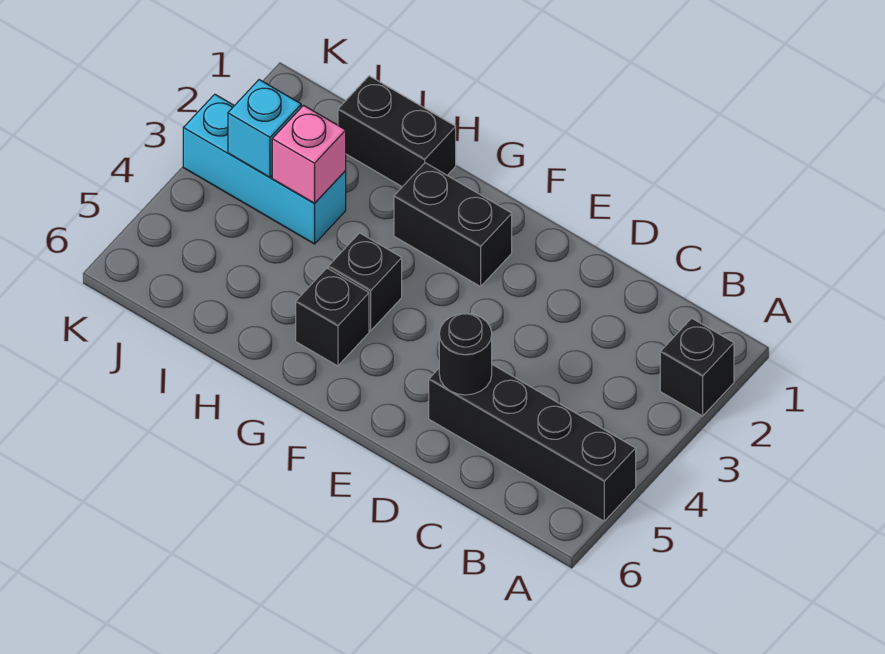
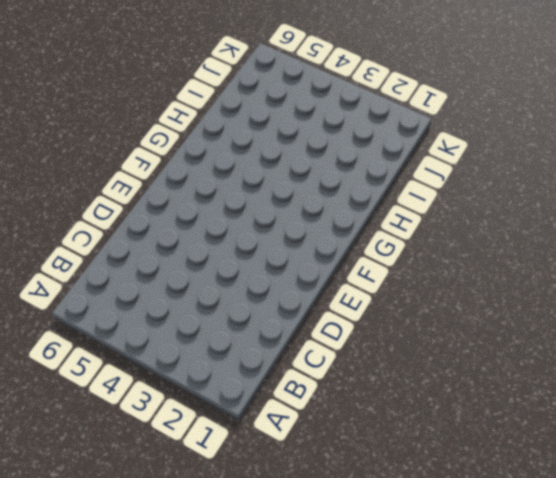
none -> black brick A2 level 1
none -> black brick A5:D5 level 1

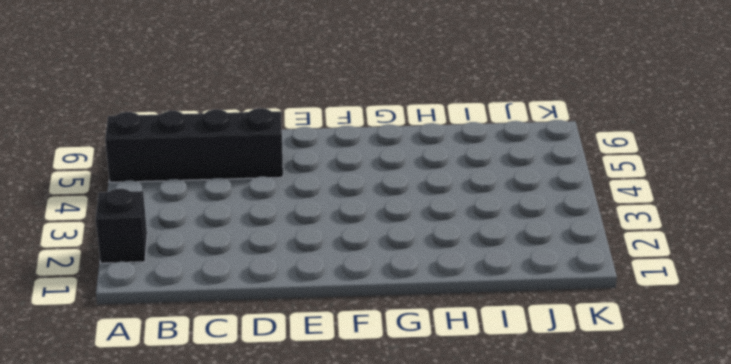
none -> black brick F2:G2 level 1
none -> black brick G4 level 1

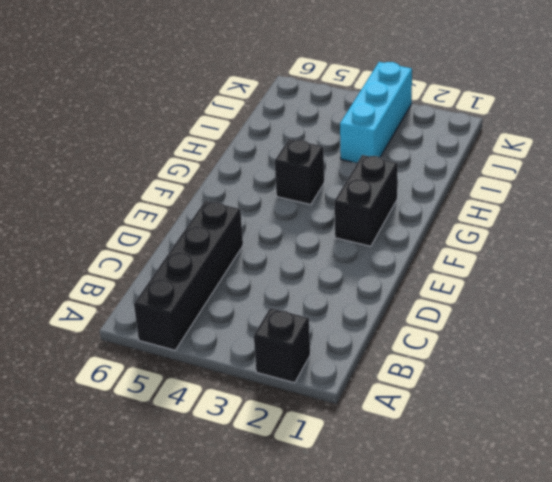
none -> black brick G5 level 1
none -> black brick H1:I1 level 1

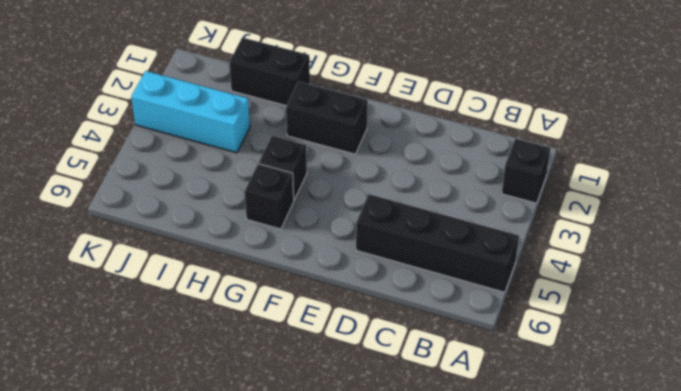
none -> black round brick D5 level 2
none -> pink brick I3 level 2

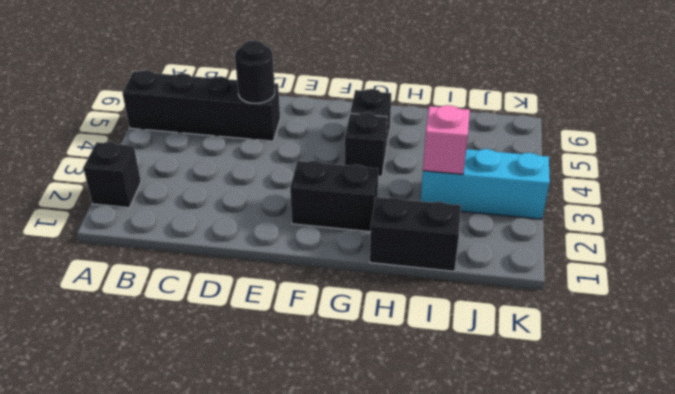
none -> cyan brick J3 level 2

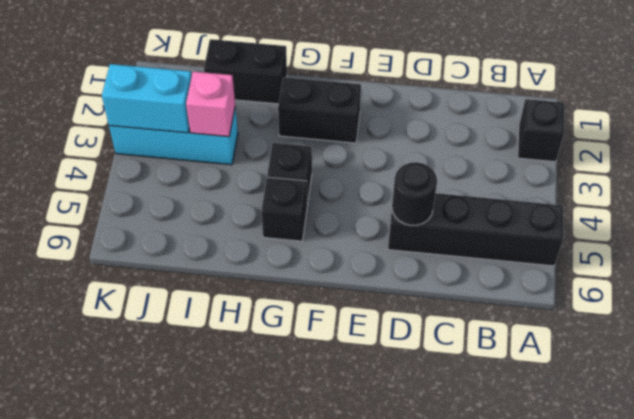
cyan brick J3:K3 level 2 -> cyan brick J3 level 2

